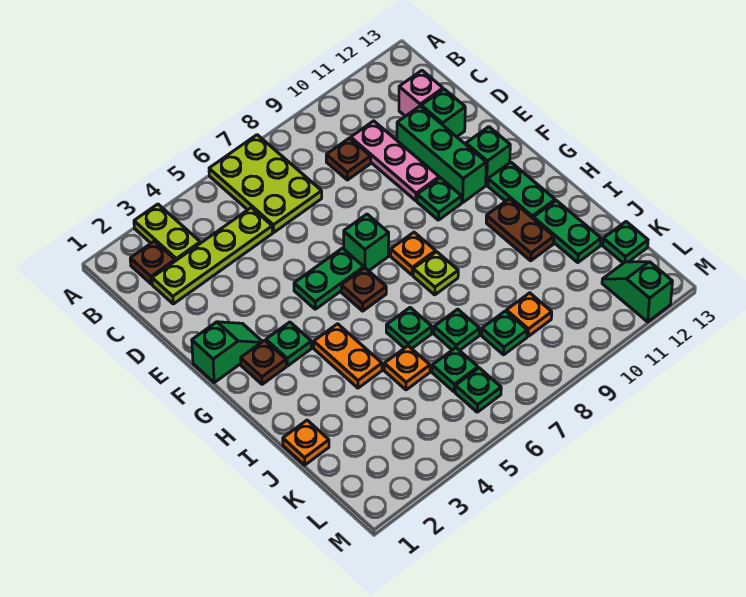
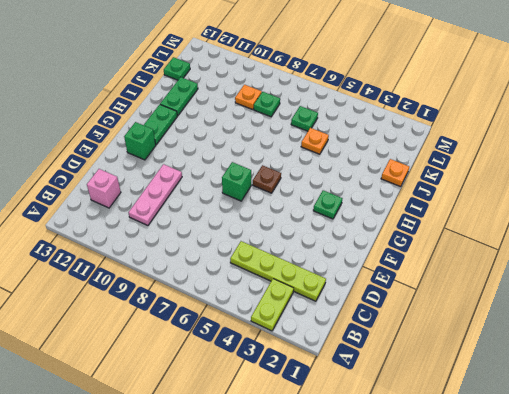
none -> lime plate A6:C7 level 1
none -> brown plate B2 level 1
none -> brown plate C9 level 1
none -> green brick D11:F11 level 1

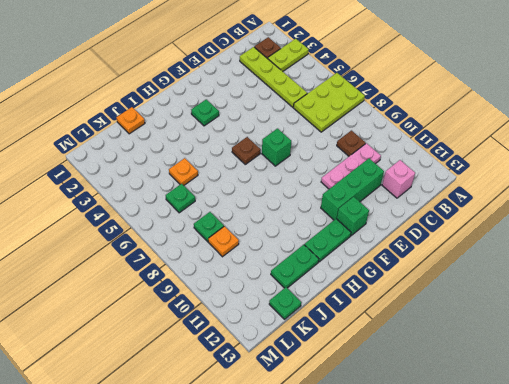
none -> green brick D12 level 1
none -> green slope F1:F2 level 1 top 1
none -> green plate F5:F6 level 1
none -> green plate F10 level 1

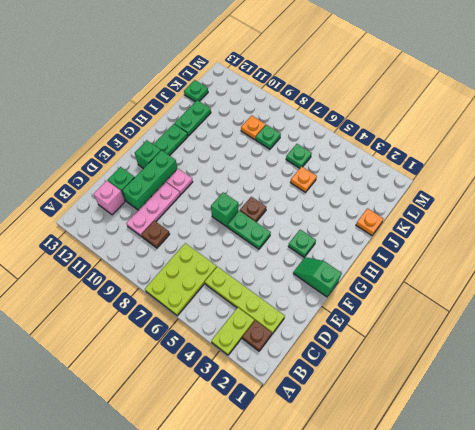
pink plate F10 level 1 -> green plate F10 level 1
none -> brown plate G2 level 1
none -> orange plate G8 level 1
none -> orange plate H4:I4 level 1
none -> lime plate H8 level 1

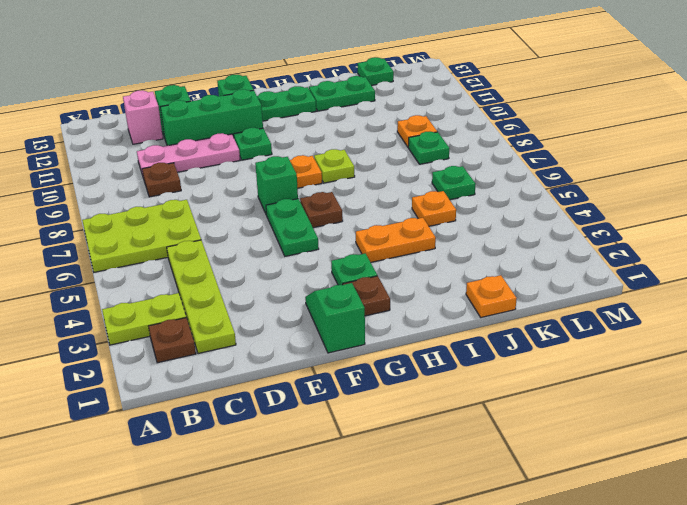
none -> brown plate H11:I11 level 1
none -> green plate I6 level 1
none -> green plate J7 level 1
none -> green plate L6 level 1

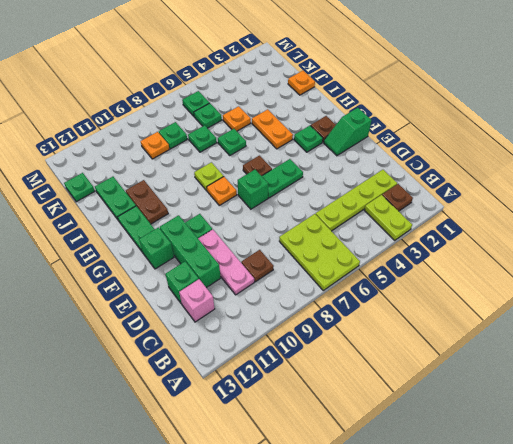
none -> green slope L12:M12 level 1 top M

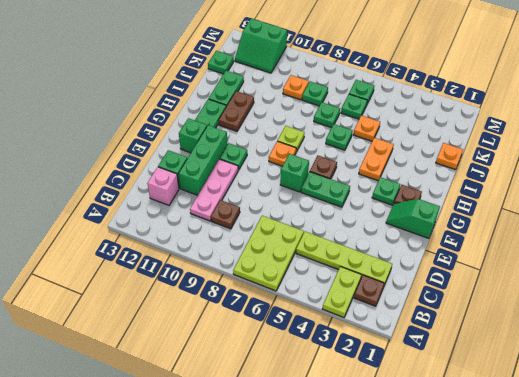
green slope L11:M12 level 1 top M -> green slope L12:M12 level 1 top M

